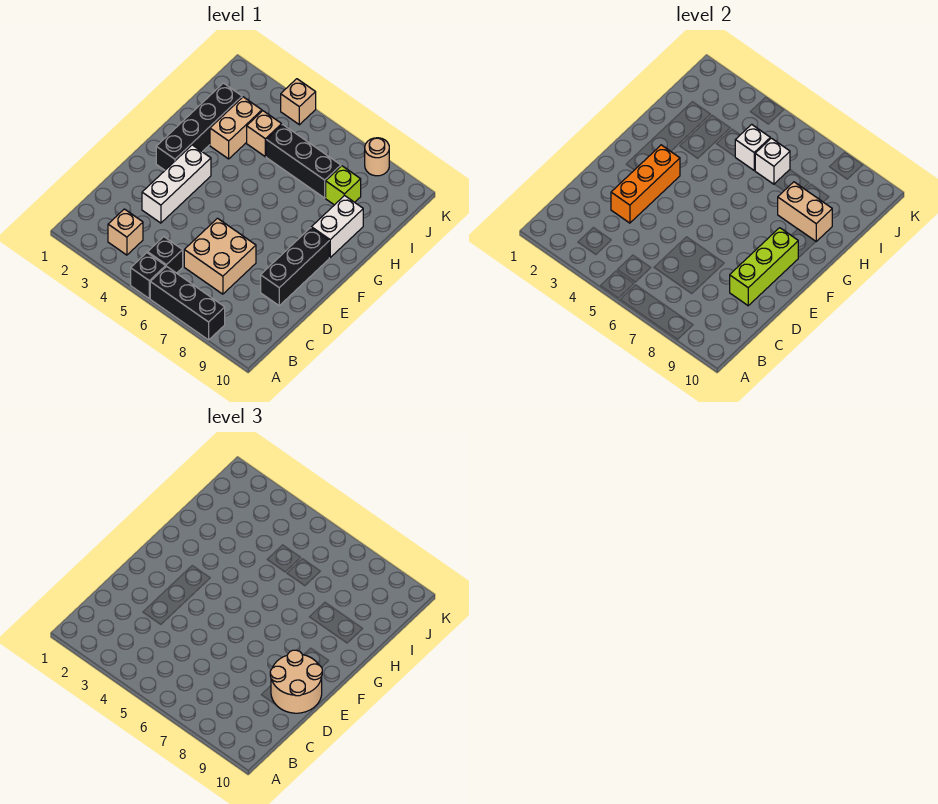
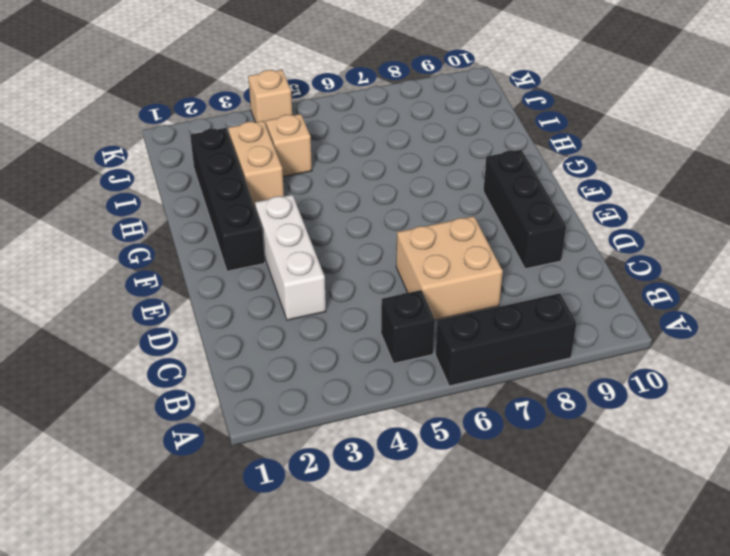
none -> black brick A5 level 1
none -> tan brick B3 level 1
none -> white brick G9:H9 level 1

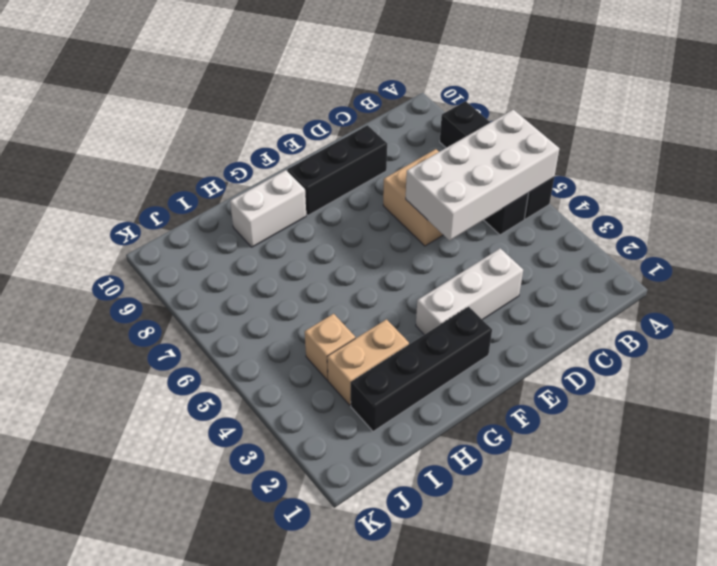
white brick A5:D6 level 2 -> none
none -> tan brick B3 level 1
none -> black brick I5:I7 level 1
none -> lime brick I8 level 1

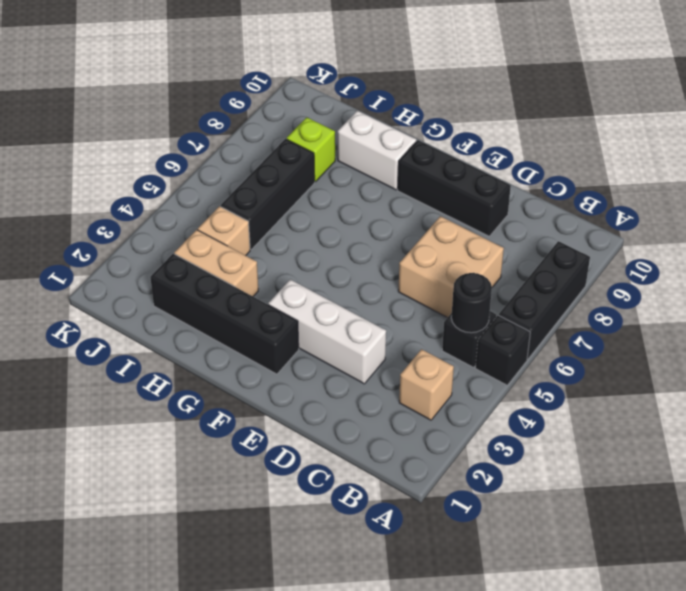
black round brick B5 level 2 -> none
none -> tan brick K4 level 1
none -> tan round brick K8 level 1
none -> orange brick D3:F3 level 2

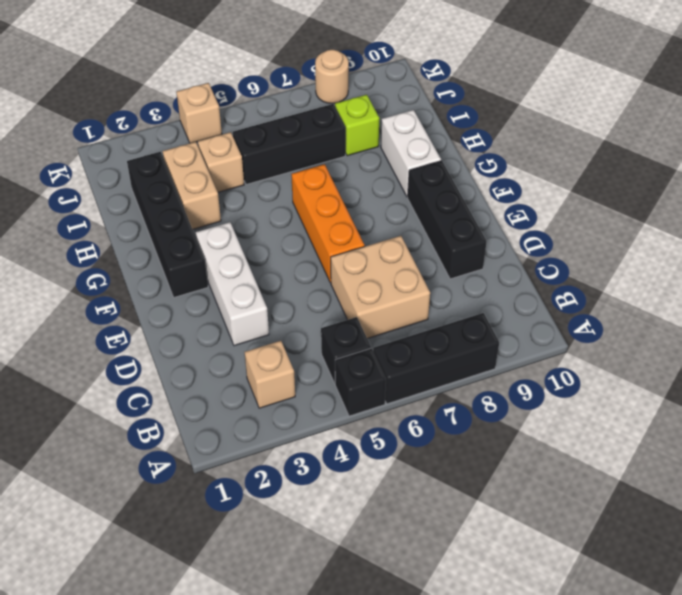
orange brick E6:G6 level 1 -> orange brick D3:F3 level 2
none -> lime brick D9:F9 level 2
none -> tan brick H8:H9 level 2
none -> white brick I5 level 2

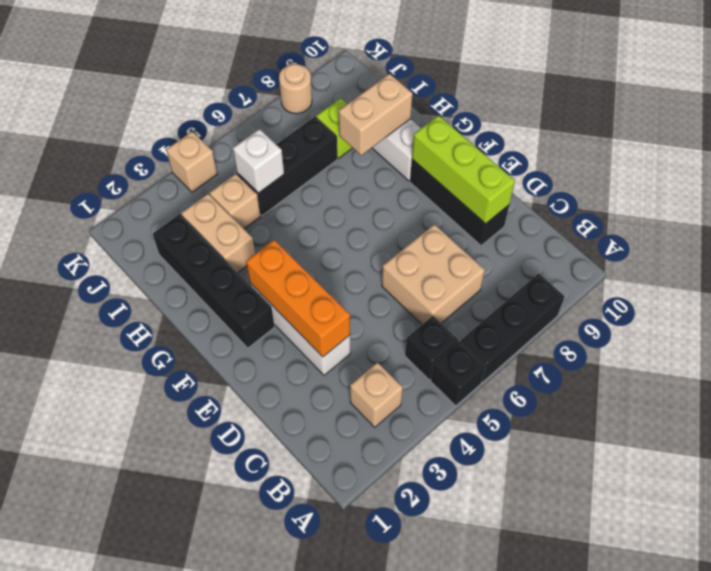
none -> white brick I6 level 2
none -> tan round brick D9:E10 level 3

